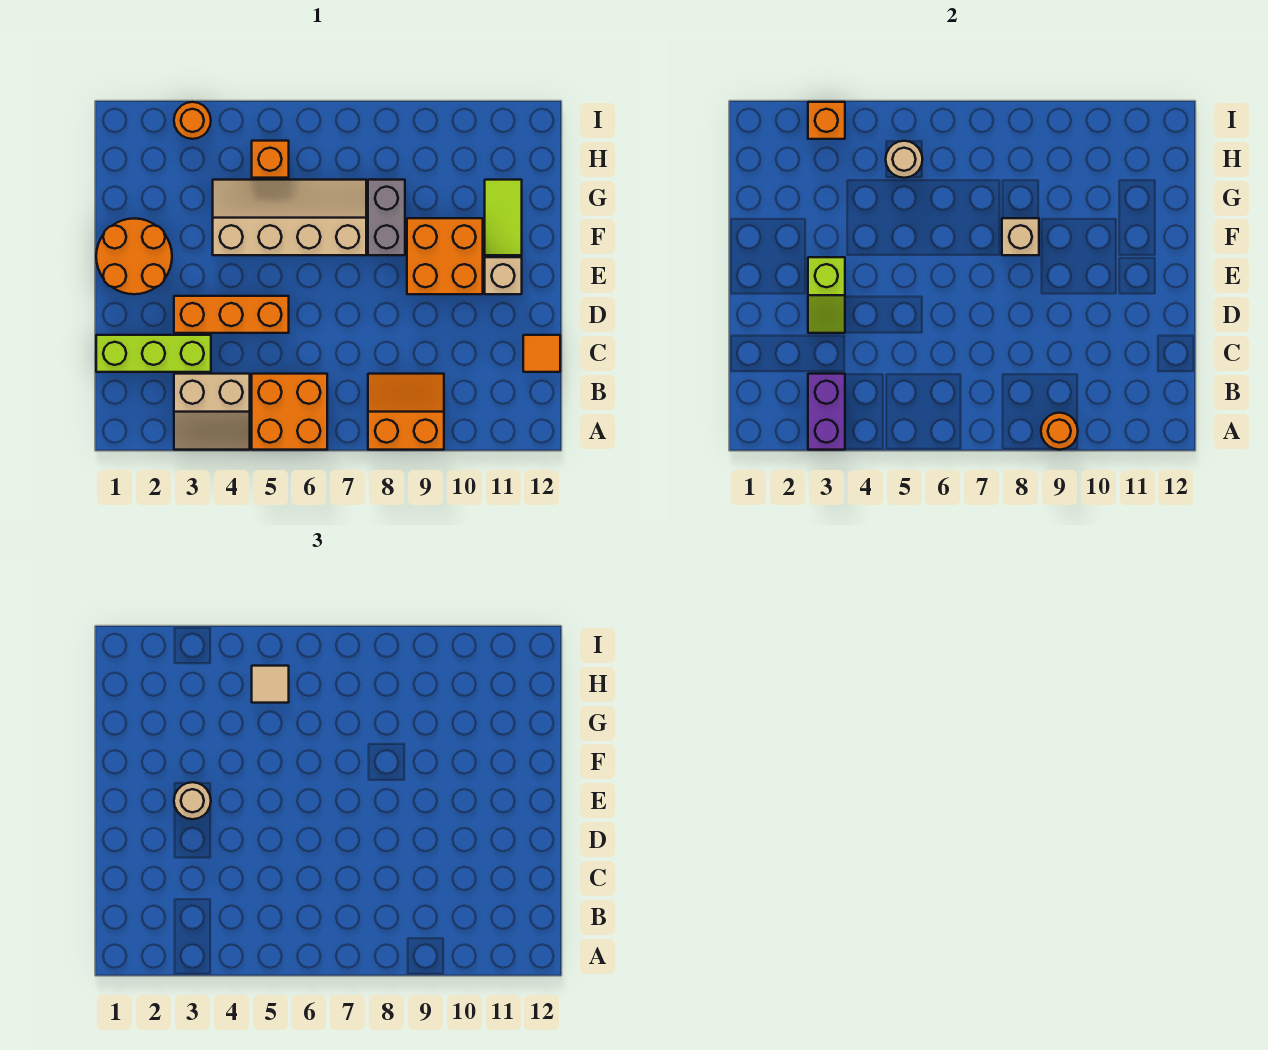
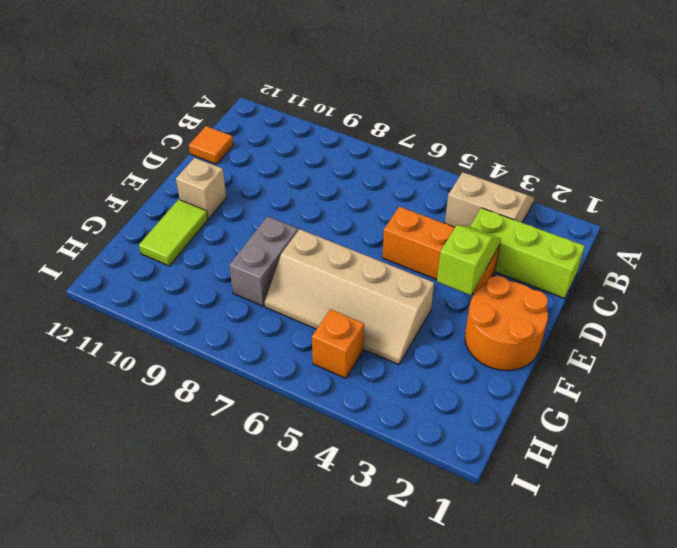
none -> orange brick A5:B6 level 1
none -> orange slope A8:B9 level 1 top A
none -> orange brick E9:F10 level 1

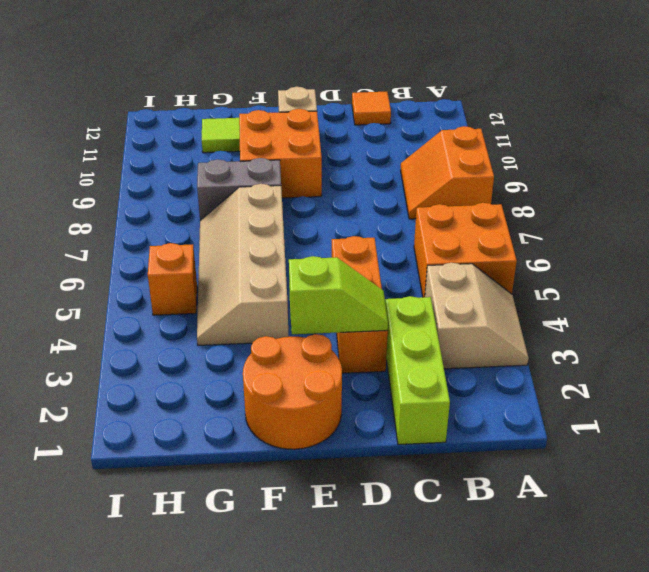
none -> orange round brick I3 level 1
none -> purple brick A3:B3 level 2
none -> orange round brick A9 level 2

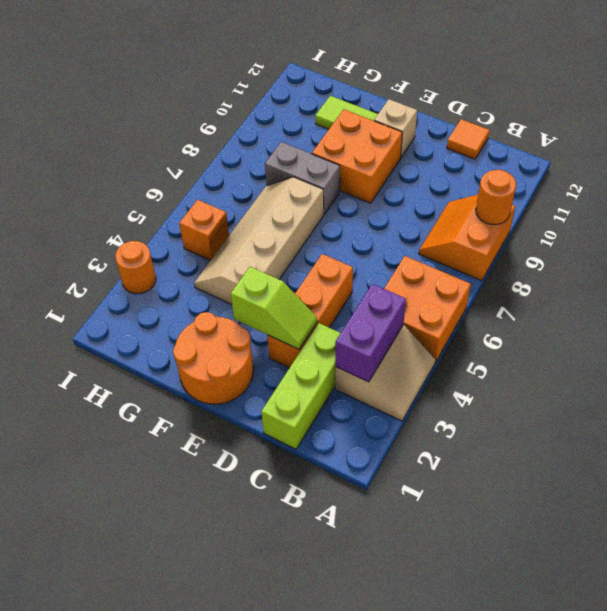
purple brick B3:B4 level 2 -> purple brick A3:B3 level 2
none -> tan brick F8 level 2
none -> tan round brick H5 level 2
none -> orange brick I3 level 2

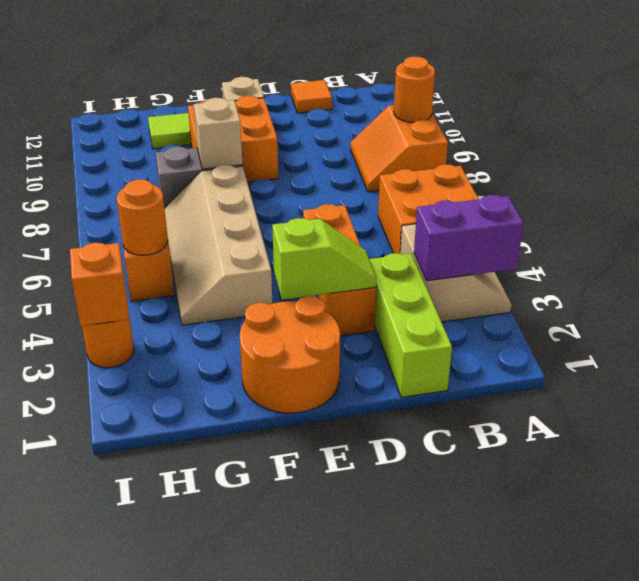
orange round brick H5 level 2 -> tan round brick H5 level 2
none -> tan round brick E3 level 3
none -> tan tile H5 level 3

